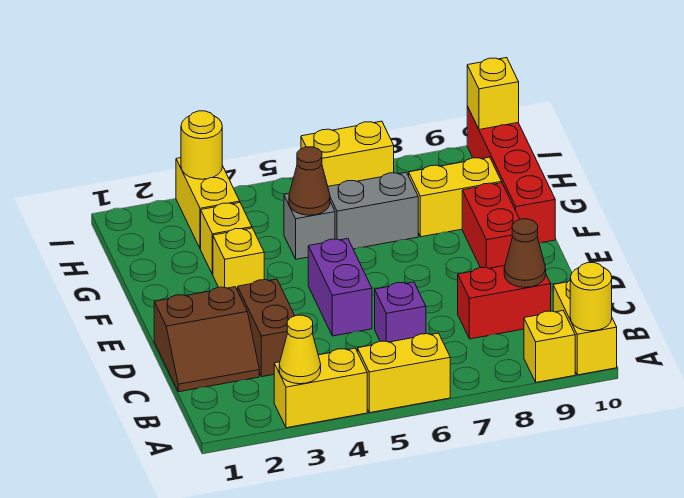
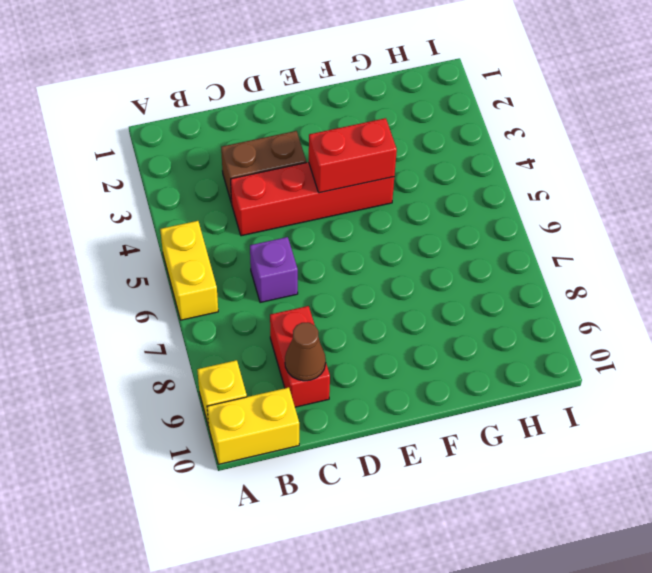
red brick C4:F4 level 1 -> red brick F10:I10 level 1
red brick E4:F4 level 2 -> red brick E9:F9 level 1
none -> yellow brick A3:A4 level 1
none -> brown slope C1:D2 level 1 top D
none -> purple brick D5:E5 level 1

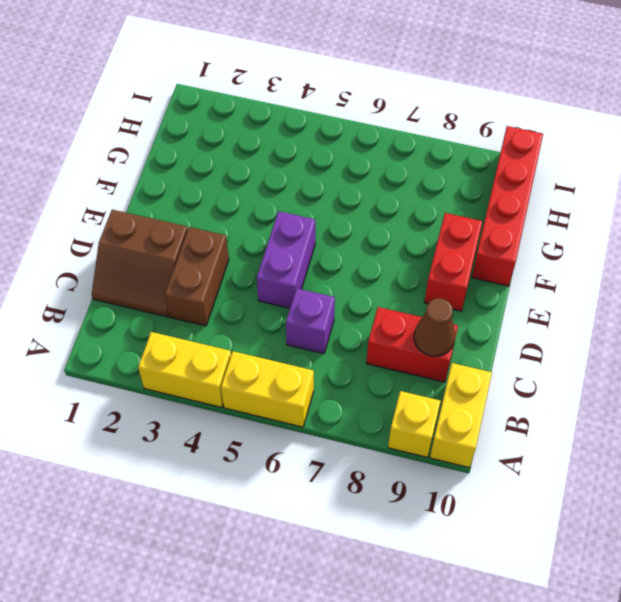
none -> yellow brick F3 level 1
none -> yellow brick G3 level 1
none -> grey brick G5 level 1

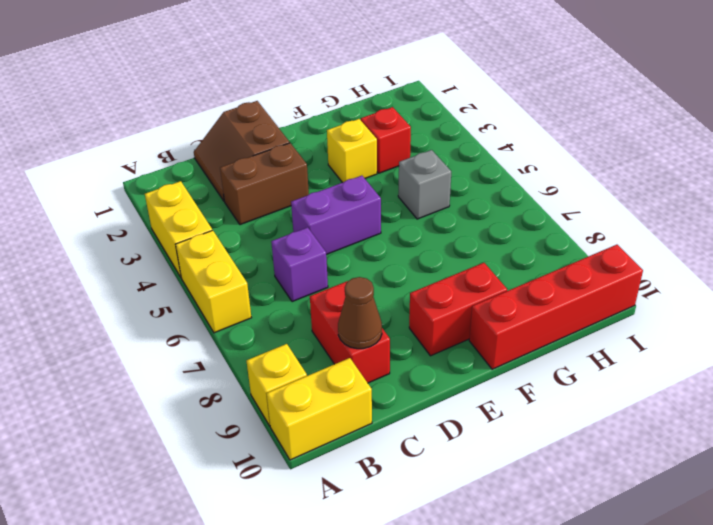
red brick G3 level 1 -> yellow brick G3 level 1
none -> grey brick G6:G7 level 1
none -> yellow brick G8:G9 level 1
none -> yellow brick H3:I3 level 1

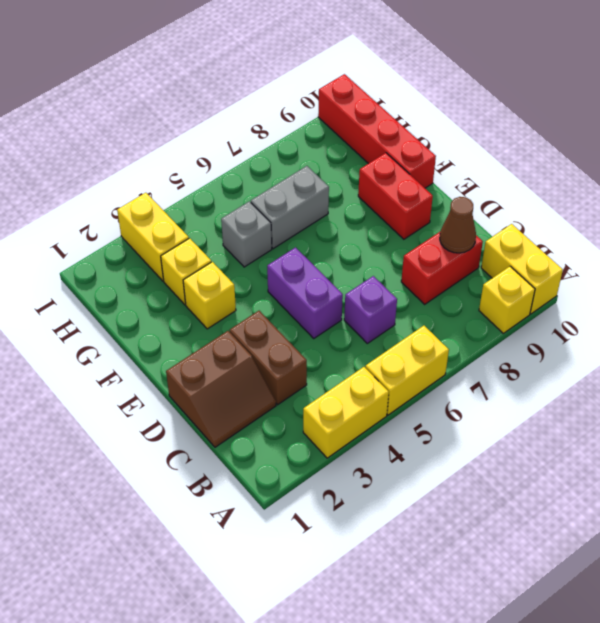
none -> yellow brick G8:G9 level 1
none -> yellow brick I6:I7 level 1
none -> yellow cone A3 level 2

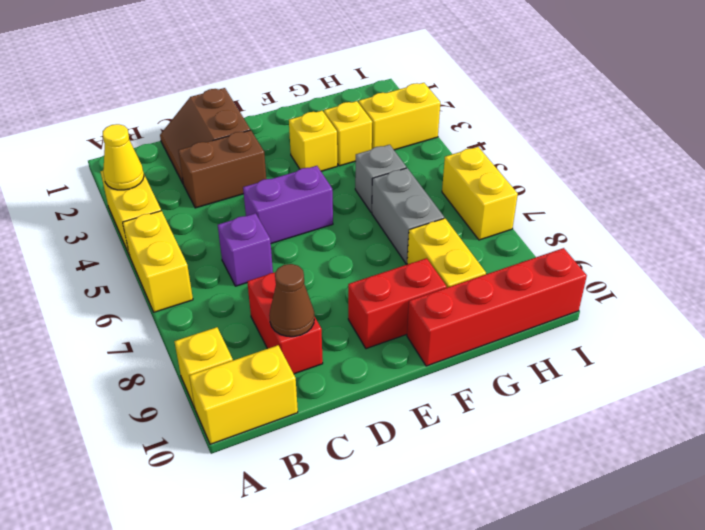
none -> yellow round brick A10 level 2
none -> brown cone G5 level 2
none -> yellow round brick I3 level 2

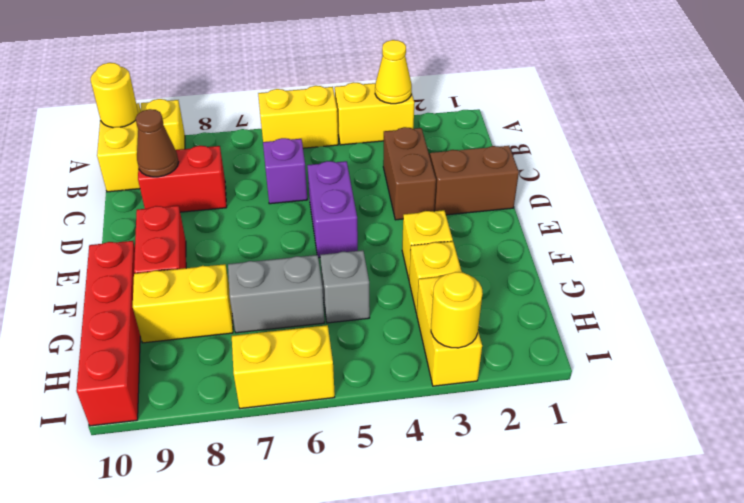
none -> brown cone G5 level 2
none -> yellow brick I10 level 2

